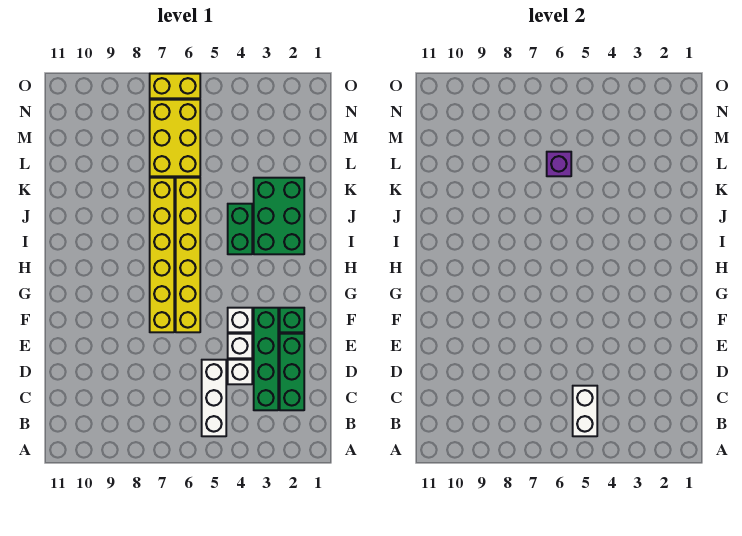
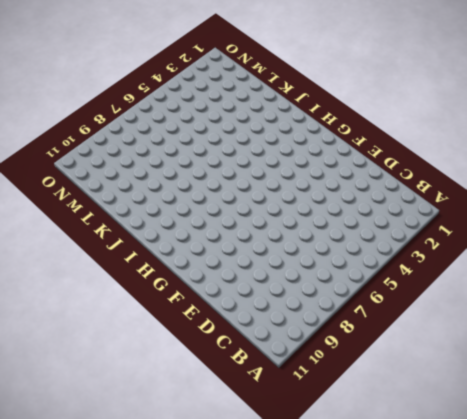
none -> white brick B5:D5 level 1
none -> green brick C2:E2 level 1
none -> green brick C3:F3 level 1

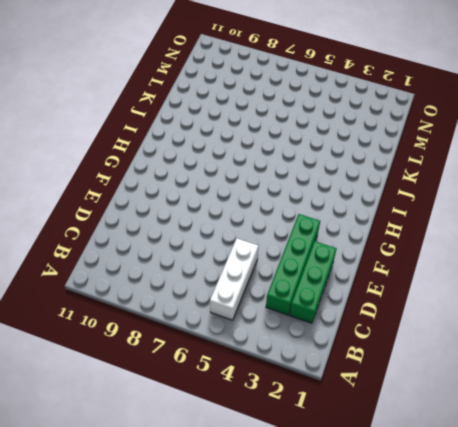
none -> white brick D4 level 1
none -> white brick E4 level 1
none -> green brick F2 level 1

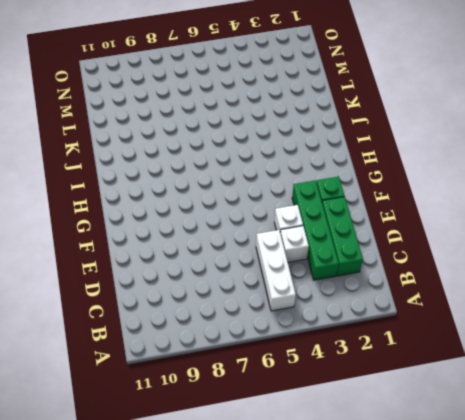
none -> white brick F4 level 1
none -> yellow brick F6:K6 level 1
none -> yellow brick F7:K7 level 1

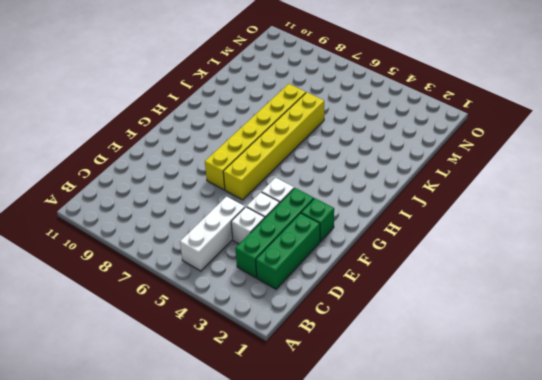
none -> green brick I2:K3 level 1
none -> green brick I4:J4 level 1
none -> yellow brick L6:N7 level 1

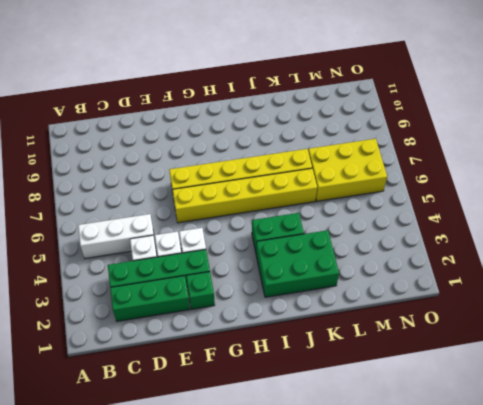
none -> yellow brick O6:O7 level 1
none -> white brick B5:C5 level 2
none -> purple brick L6 level 2

